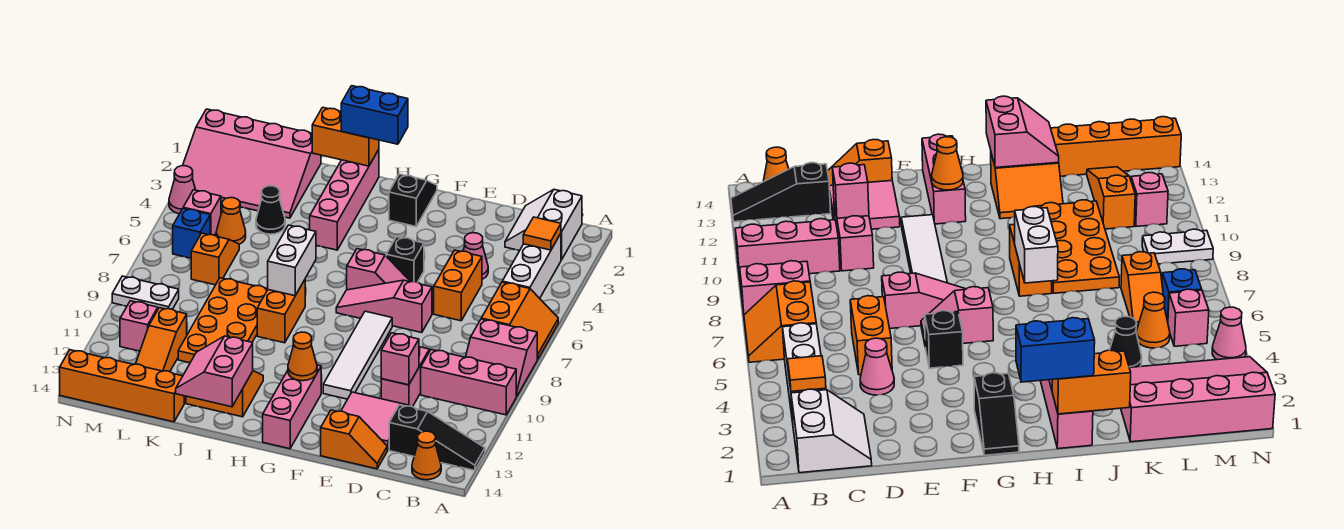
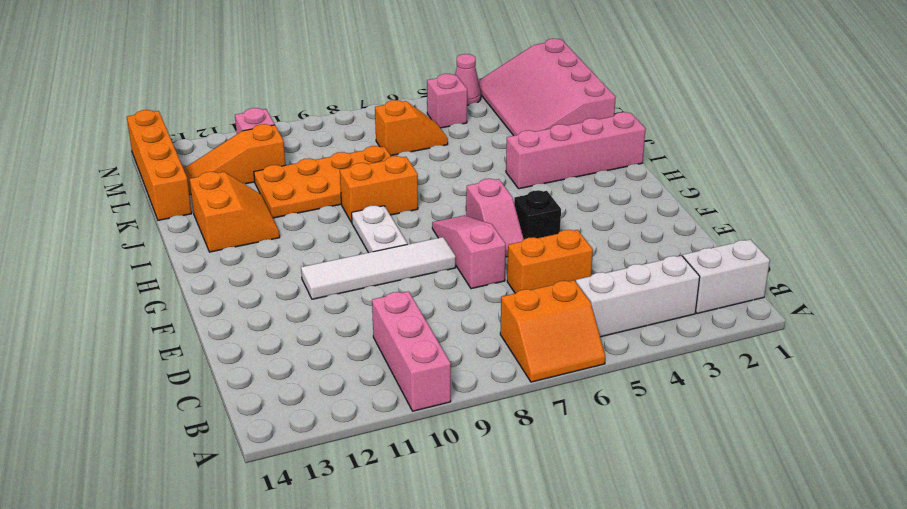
white plate G9:H9 level 1 -> white plate M9:N9 level 1
none -> pink slope A8:B9 level 1 top 8
none -> black slope A13:C13 level 1 top C
none -> orange cone B14 level 1
none -> pink cone D4 level 1

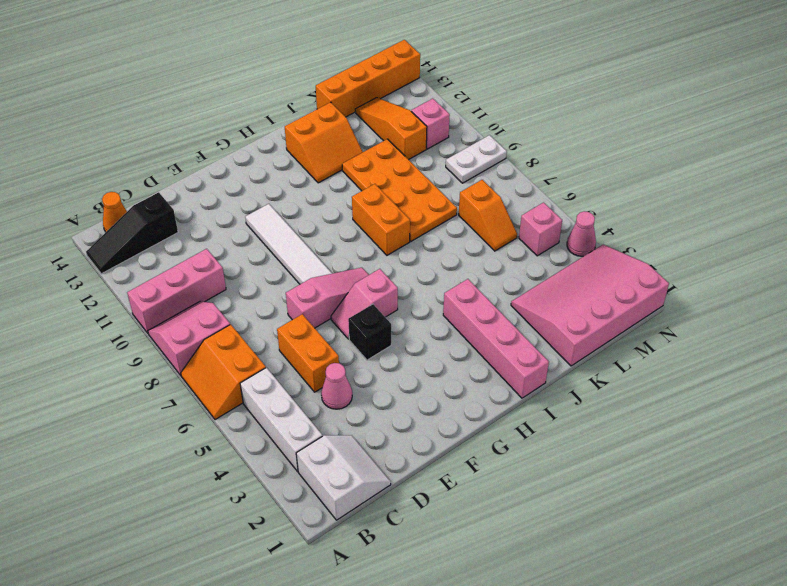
none -> pink brick D10:D11 level 1
none -> pink tile D12:E13 level 1
none -> orange slope D14:E14 level 1 top E
none -> black slope G1:G2 level 1 top 2

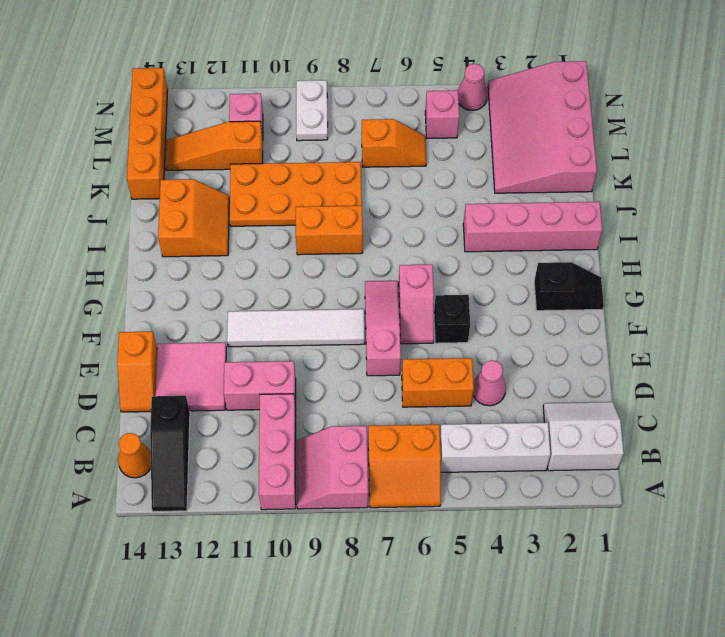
none -> pink brick G12:G14 level 1
none -> black cone K4 level 1
none -> orange cone L5 level 1
none -> blue brick M6 level 1

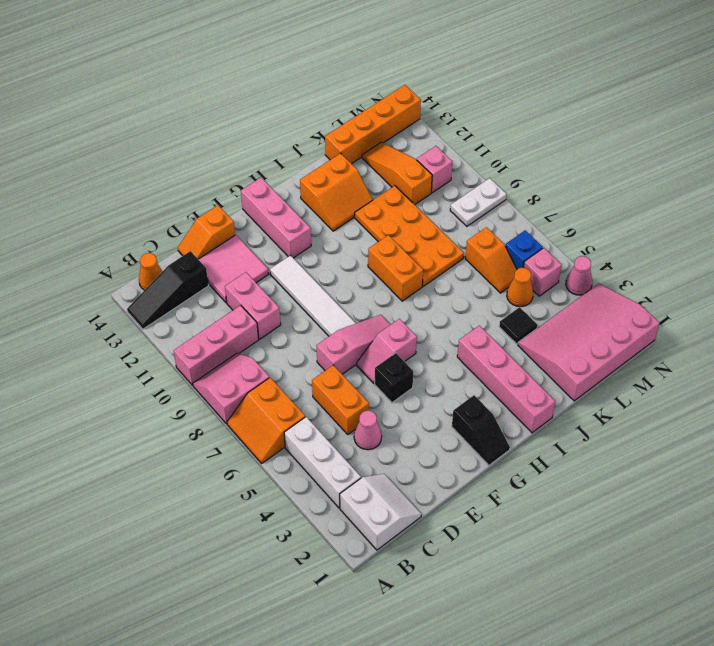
black tile K4 level 1 -> black cone K4 level 1
none -> orange tile B3 level 2
none -> pink brick D11 level 2
none -> orange cone G12 level 2
none -> orange brick I1:J1 level 2

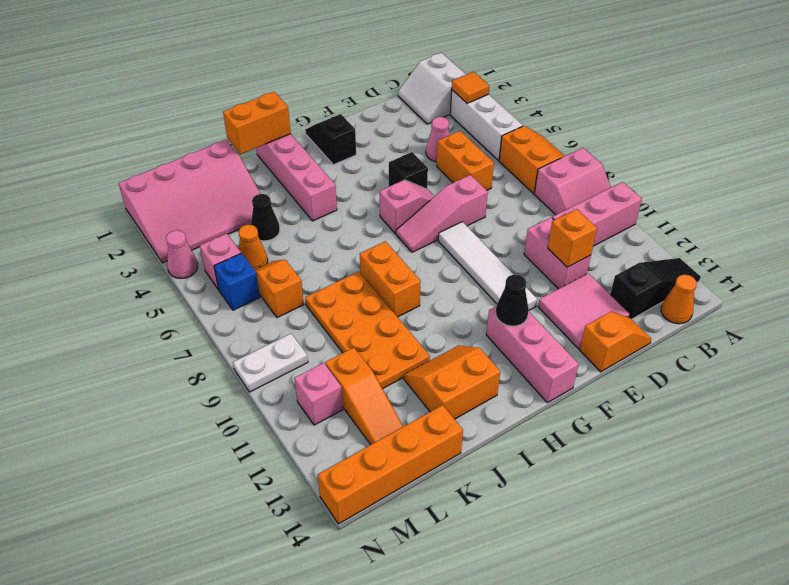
orange brick D11 level 2 -> pink brick D11 level 2
black cone G12 level 2 -> orange cone G12 level 2
none -> white brick I7:I8 level 2
none -> pink slope I13:J14 level 2 top I
none -> blue brick H1:I1 level 3

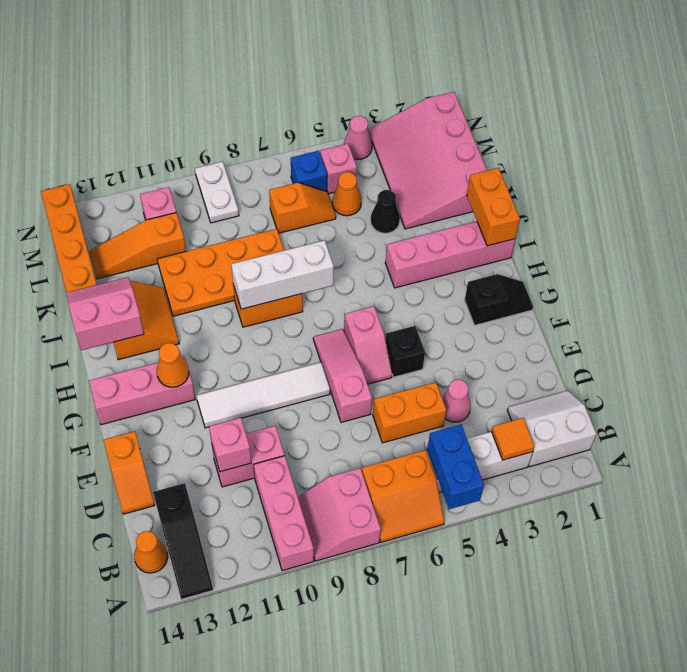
blue brick A5:B5 level 2 -> blue brick H1:I1 level 3
white brick I7:I9 level 2 -> white brick I7:I8 level 2
none -> pink tile D12:E13 level 1

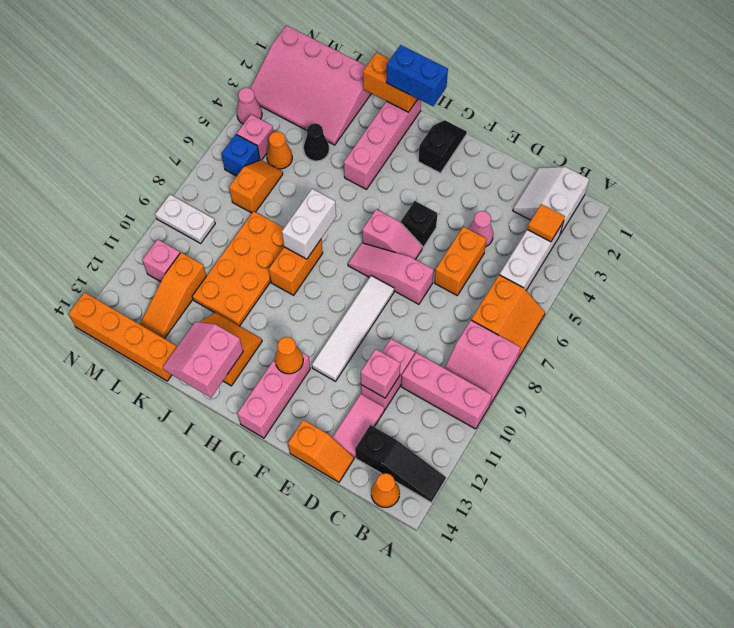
pink tile D12:D13 level 1 -> pink tile D12:E13 level 1

